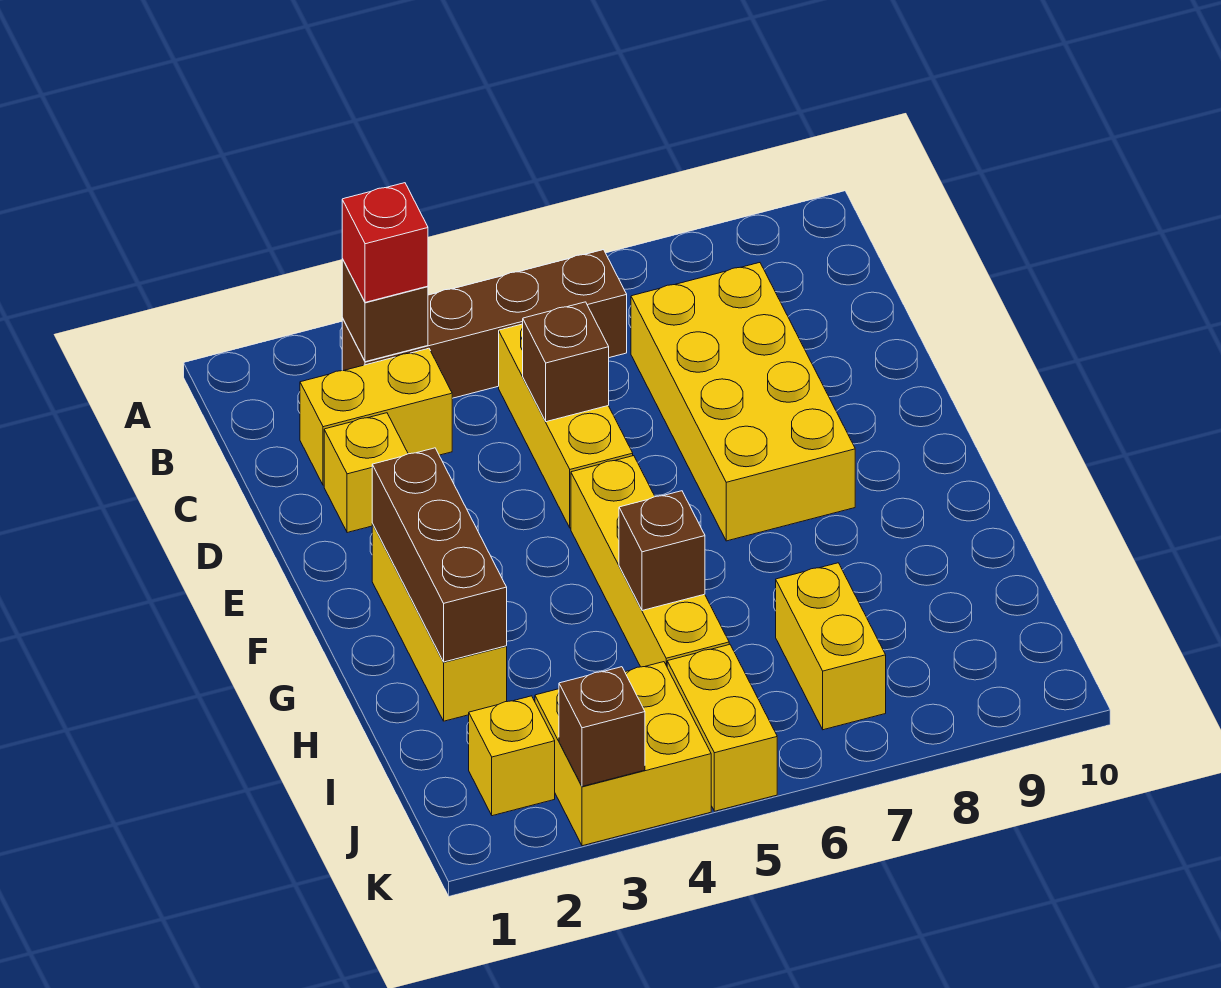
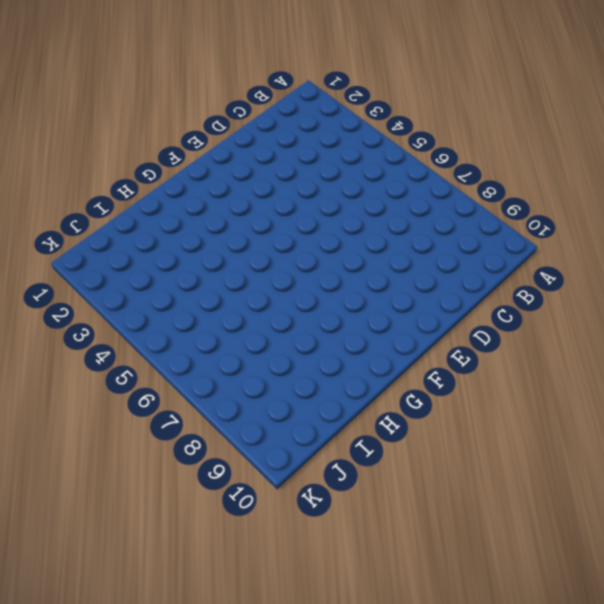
none -> brown brick B3:B6 level 1
none -> yellow brick C2:C3 level 1
none -> yellow brick C5:E5 level 1

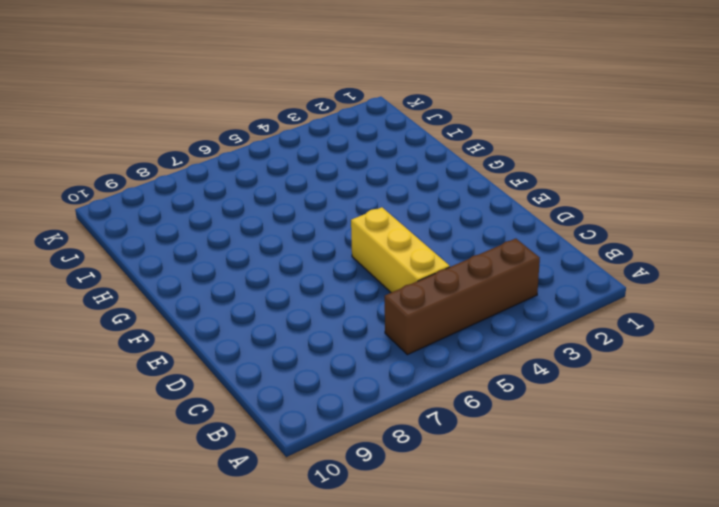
none -> yellow brick C2:C3 level 1
none -> yellow brick C7:F8 level 1
none -> yellow brick D2 level 1

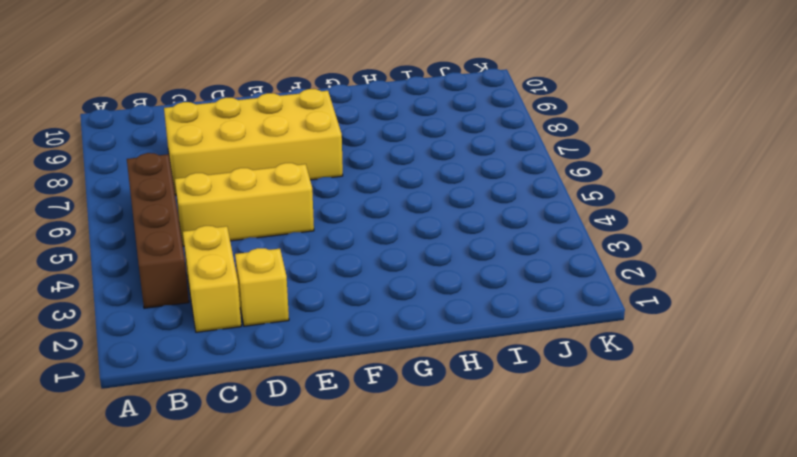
none -> yellow brick F2:H2 level 1
none -> yellow brick F5:I5 level 1
none -> yellow brick I7:J7 level 1

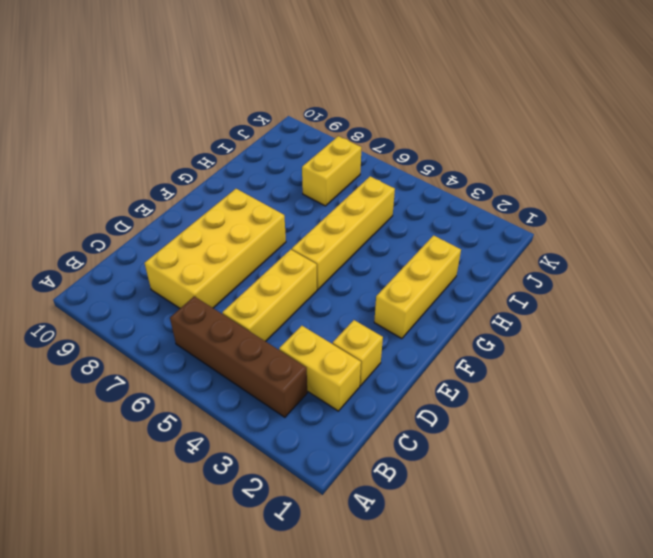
none -> yellow brick J2 level 1
none -> yellow brick J3:K4 level 1
none -> yellow brick J5:K5 level 1

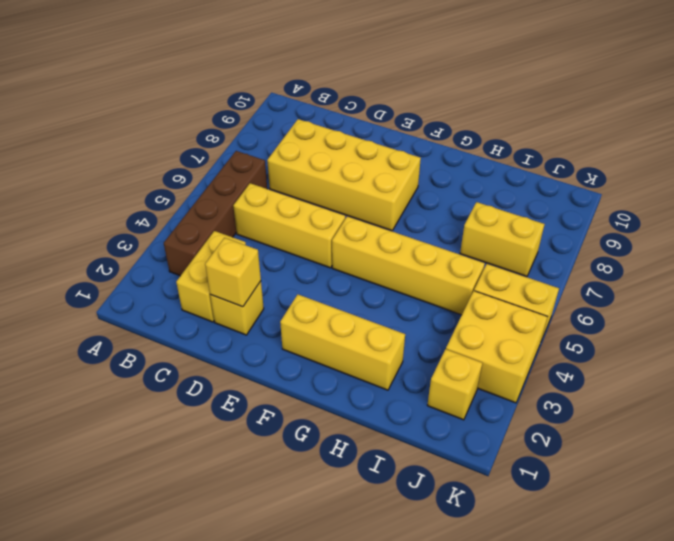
yellow brick D2 level 2 -> none
none -> brown brick B3 level 2
none -> brown brick D5 level 2
none -> brown brick F2:H2 level 2

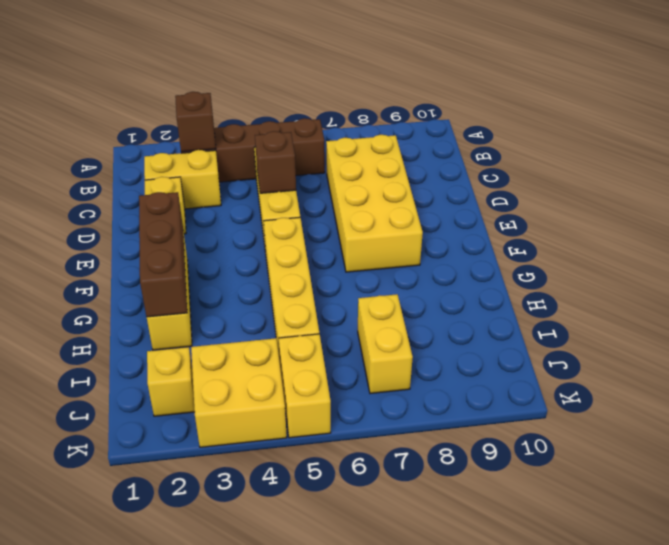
none -> brown brick H5 level 2
none -> brown brick K3 level 2
none -> red brick B3 level 3

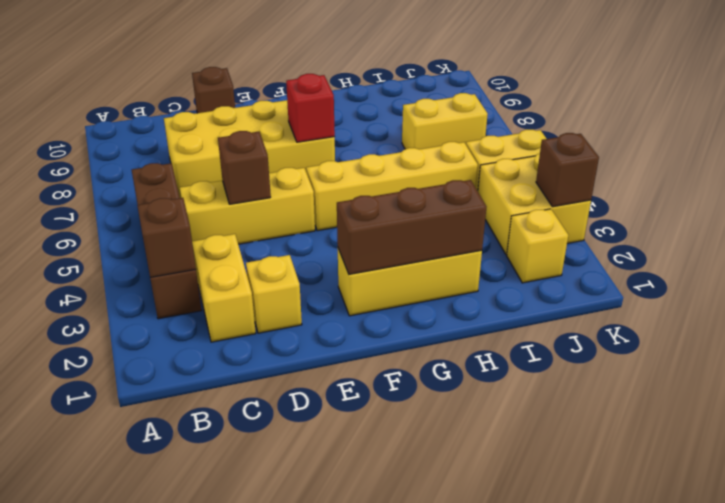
brown brick D10 level 1 -> brown brick H5 level 2
red brick F7 level 2 -> red brick B3 level 3

